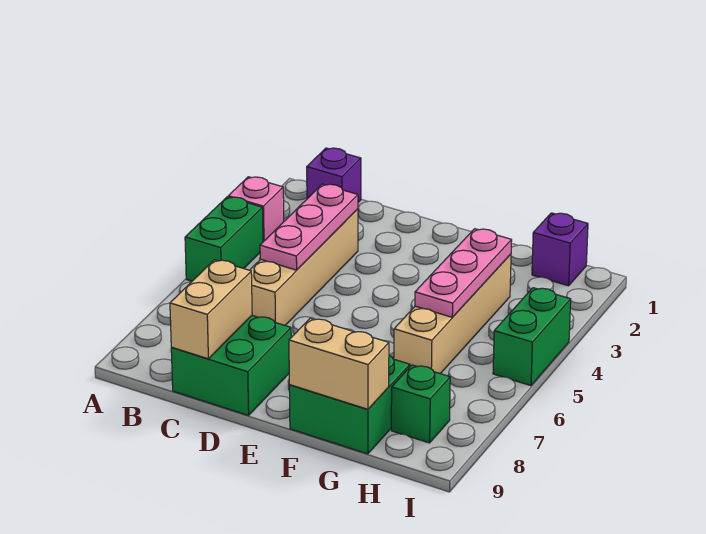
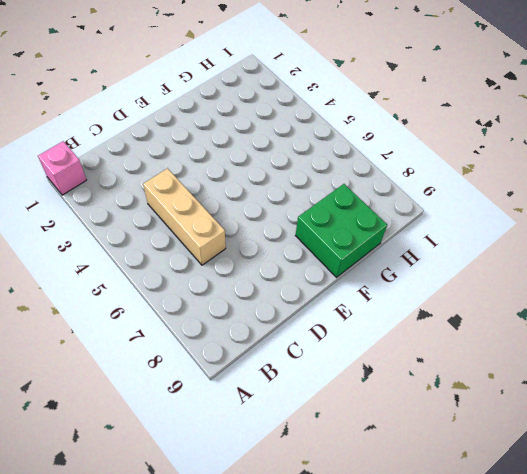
pink brick A1 level 1 -> pink brick A3 level 1
tan brick C4:C6 level 1 -> tan brick C3:C6 level 1
none -> green brick A4:A5 level 1
none -> purple brick B1 level 1
none -> green brick C8:D9 level 1

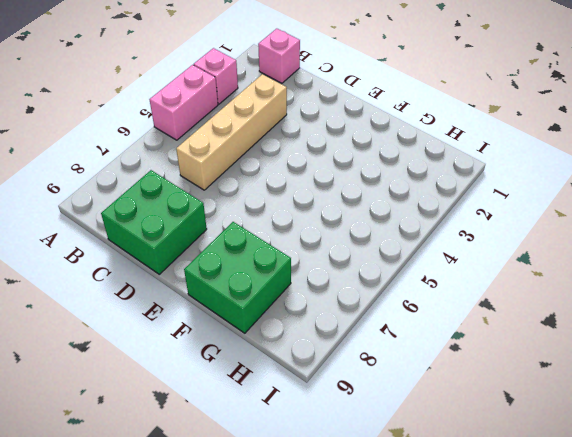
pink brick A4:A5 level 1 -> green brick A4:A5 level 1
pink brick B1 level 1 -> purple brick B1 level 1
none -> tan brick G3:G6 level 1
none -> purple brick H1 level 1
none -> green brick H8 level 1

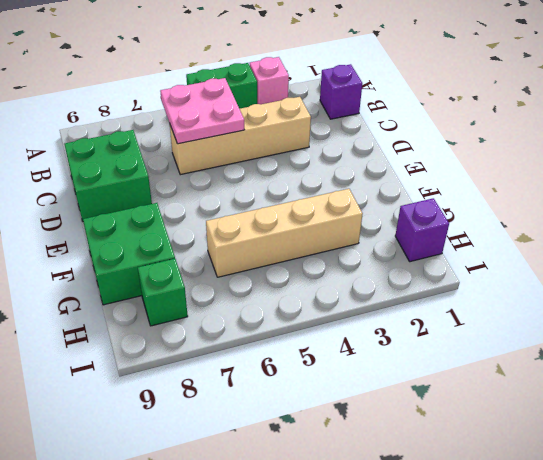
pink plate B5:C6 level 2 -> pink plate C3:C5 level 2
none -> green brick I4:I5 level 1
none -> tan brick C8:C9 level 2
none -> tan brick F9:G9 level 2

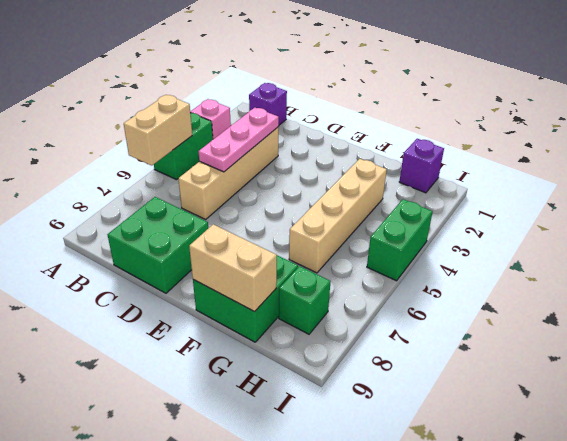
tan brick A5:A6 level 2 -> tan brick C8:C9 level 2
none -> pink plate G3:G5 level 2

